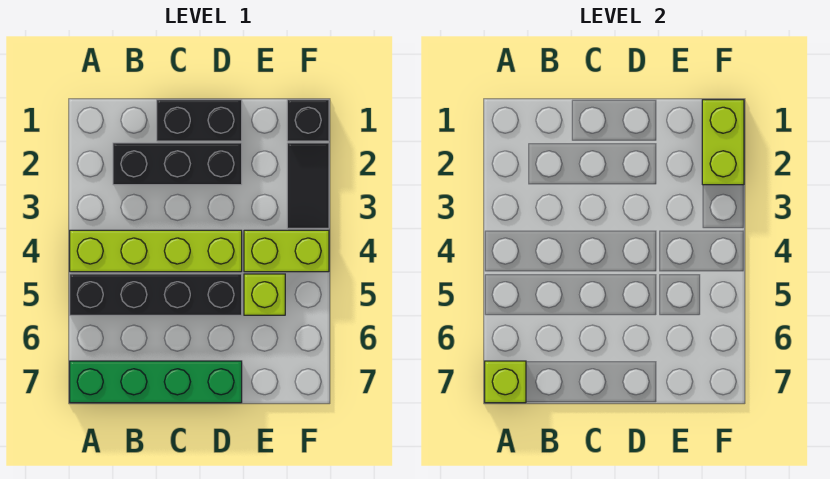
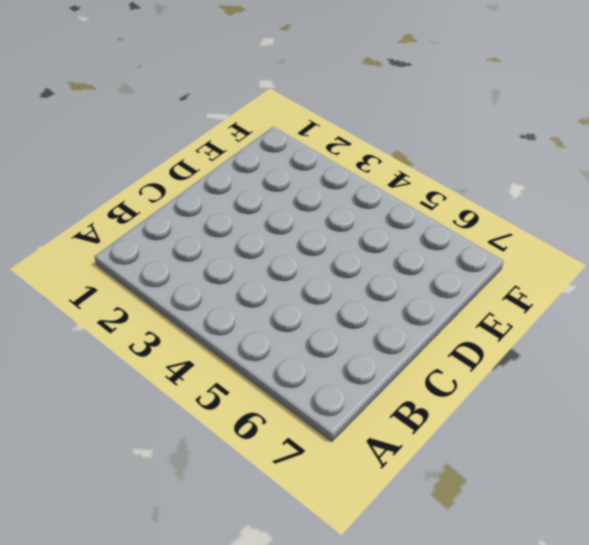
none -> lime brick A4:D4 level 1
none -> black brick A5:D5 level 1

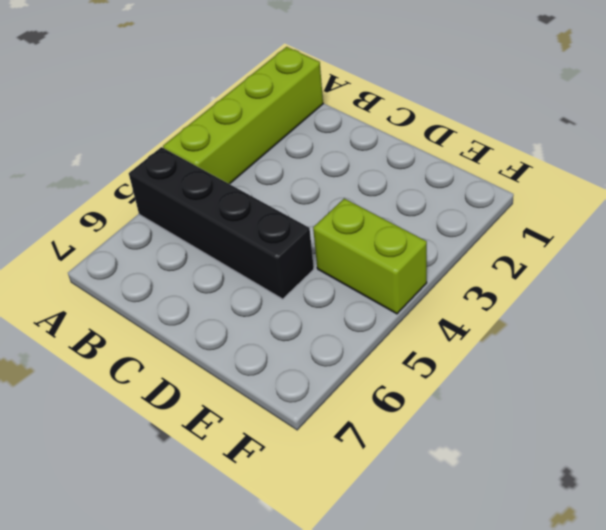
lime brick A1:A4 level 1 -> lime brick A4:D4 level 1
none -> green brick A7:D7 level 1
none -> black brick B2:D2 level 1

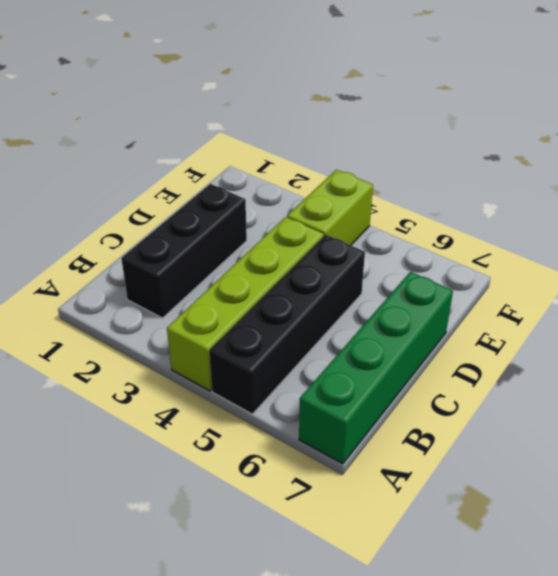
none -> black brick C1:D1 level 1
none -> lime brick E5 level 1

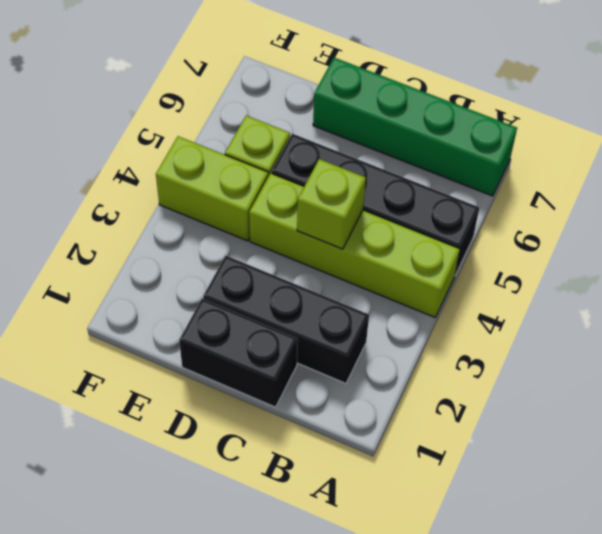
lime brick C4 level 2 -> lime brick A7 level 2
none -> black brick F1 level 1
none -> black tile F2:F3 level 1

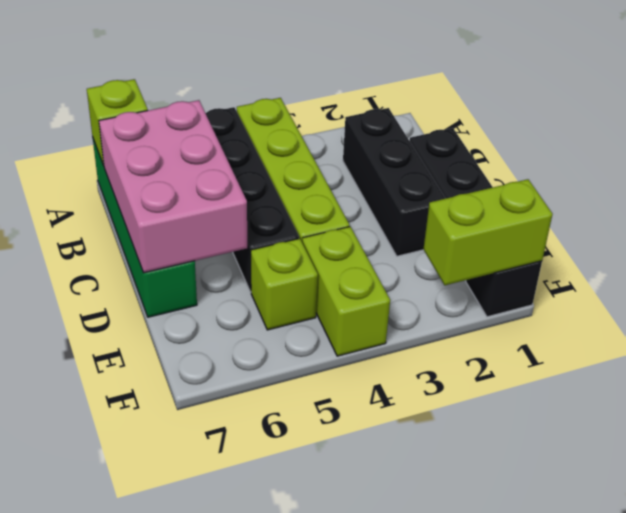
pink brick B6:D7 level 2 -> none
none -> black tile F2:F3 level 1

